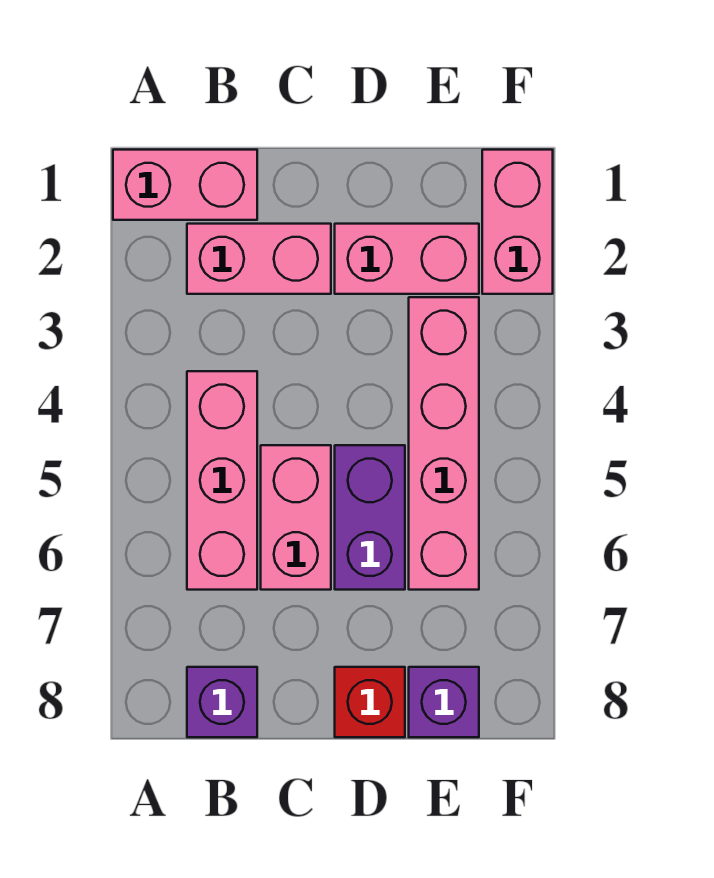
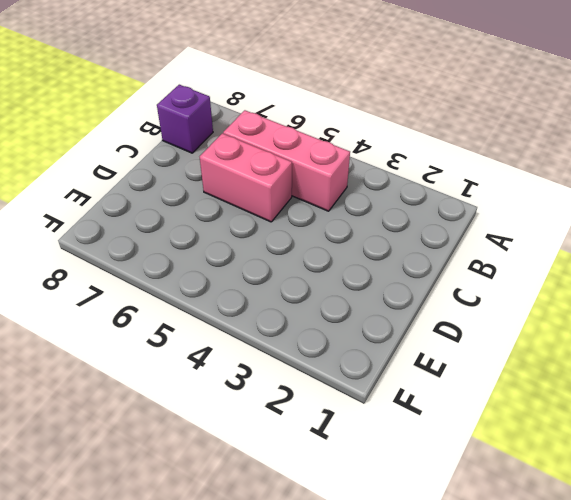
none -> pink brick A1:B1 level 1
none -> pink brick B2:C2 level 1

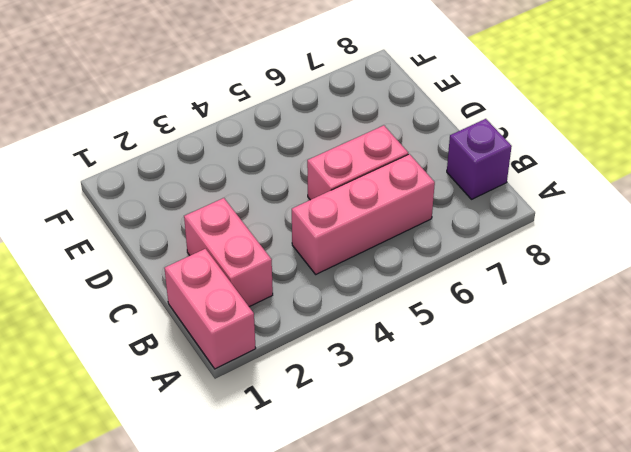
none -> pink brick D2:E2 level 1
none -> purple brick D5:D6 level 1

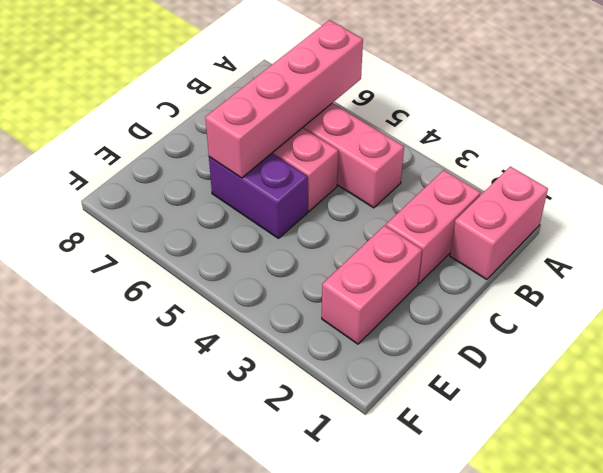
pink brick A6:D6 level 2 -> pink brick E3:E6 level 1
none -> purple brick B8 level 1
none -> red brick D8 level 1

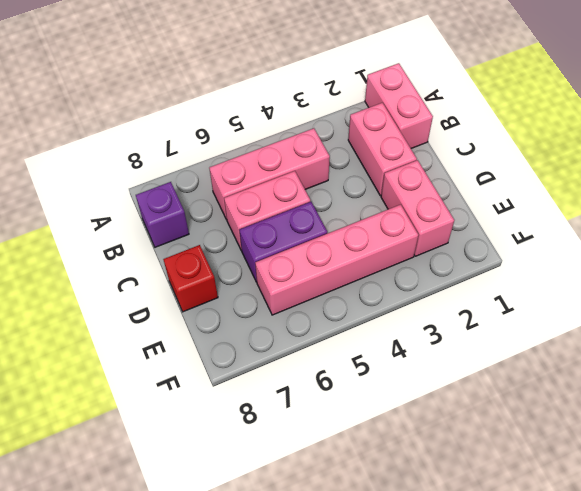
none -> purple brick E8 level 1
none -> pink brick F1:F2 level 1

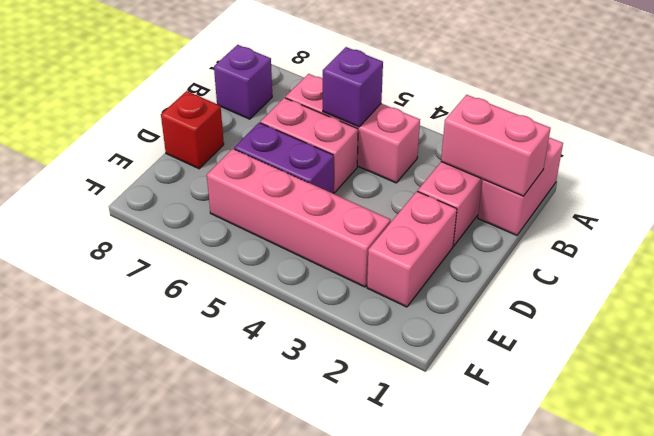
pink brick B1:B2 level 2 -> pink brick F1:F2 level 1
purple brick B5 level 2 -> purple brick E8 level 1

